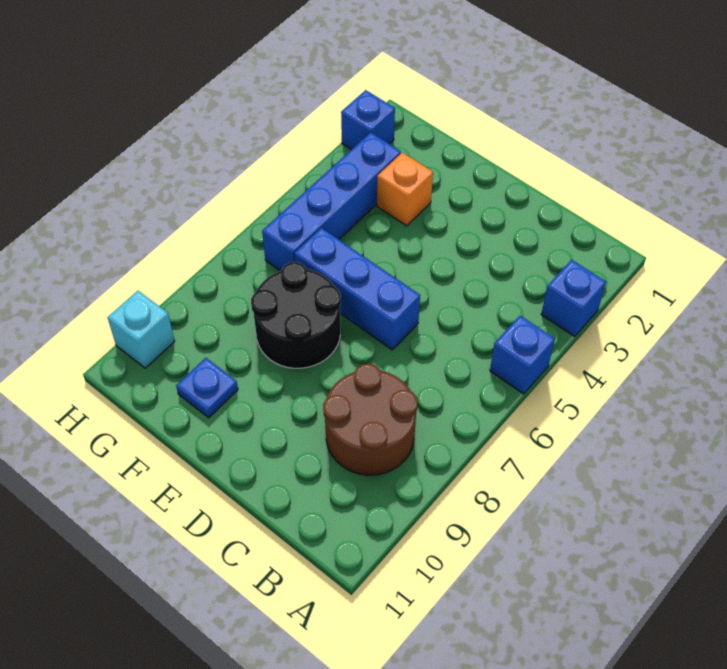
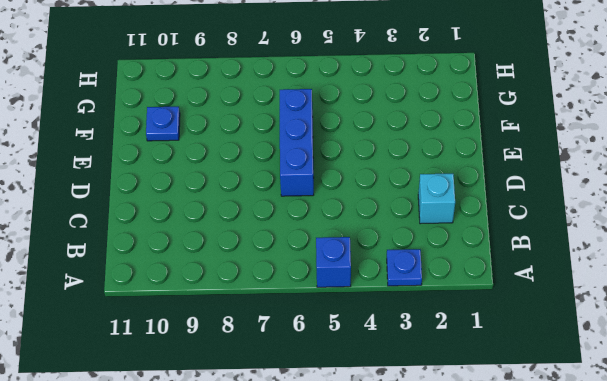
blue plate A3 level 1 -> blue brick A3 level 1
cyan brick C2 level 1 -> cyan brick H10 level 1
none -> brown round brick B8:C9 level 1
none -> black round brick E7:F8 level 1

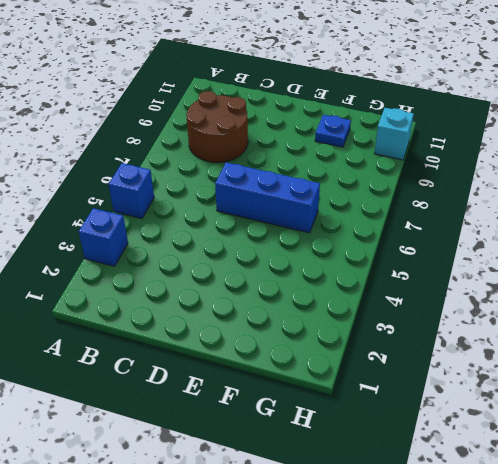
none -> black round brick E7:F8 level 1
none -> orange brick F3 level 1

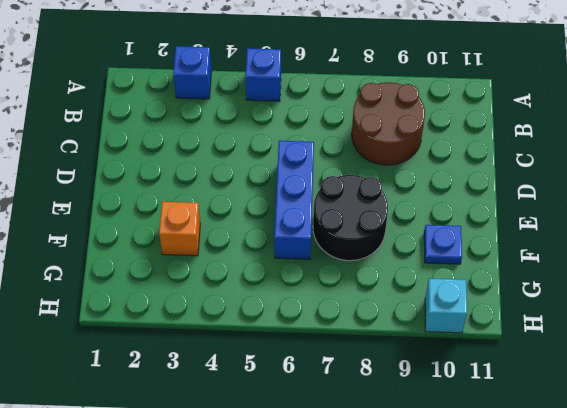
none -> blue brick G3:G6 level 1
none -> blue brick H2 level 1

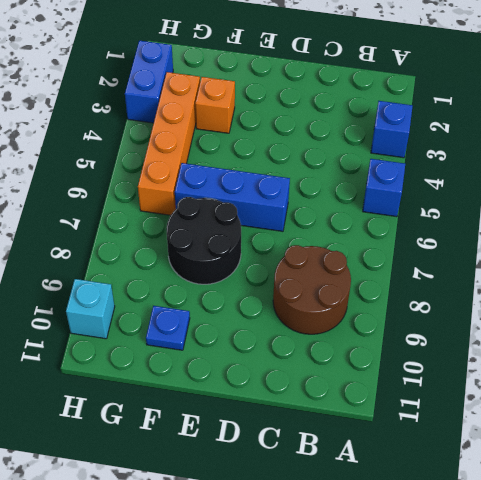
orange brick G3:G6 level 1 -> blue brick G3:G6 level 1
blue brick H2:H3 level 1 -> blue brick H2 level 1

